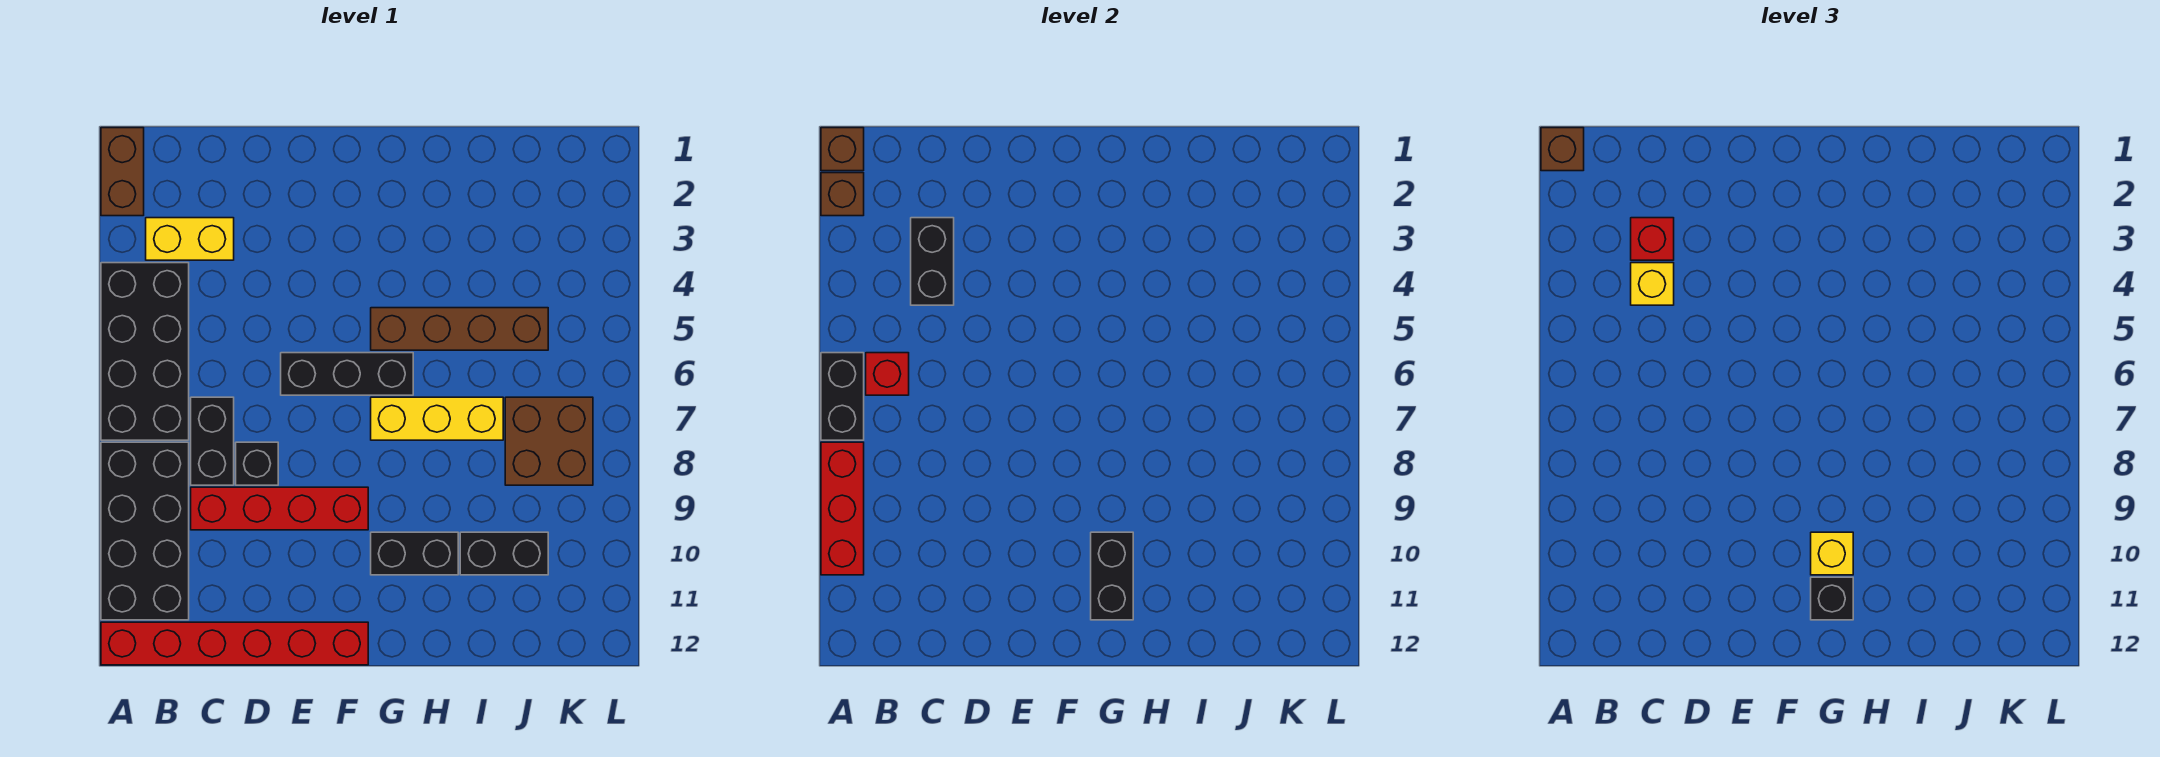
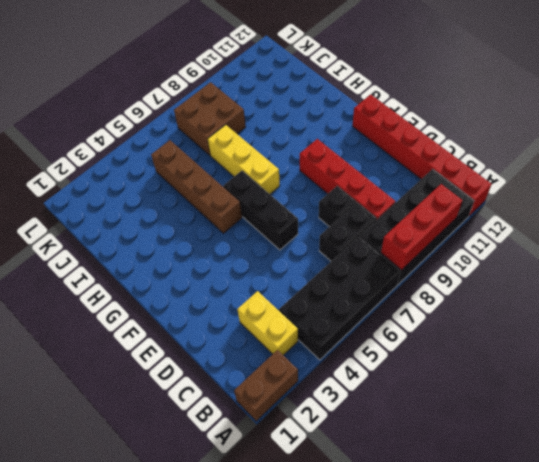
none -> black brick G10:H10 level 1
none -> black brick I10:J10 level 1
none -> brown brick A1 level 2

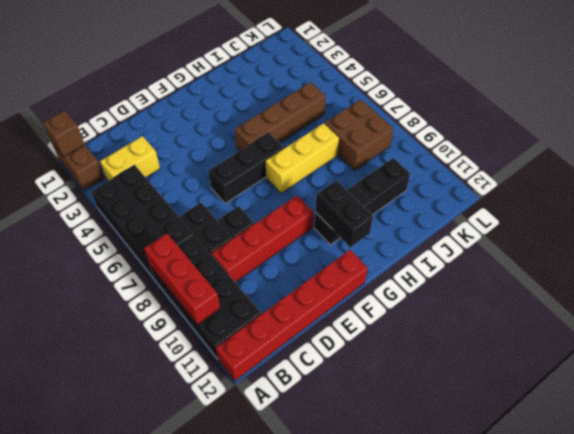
none -> brown brick A2 level 2
none -> black brick A6:A7 level 2
none -> red brick B6 level 2

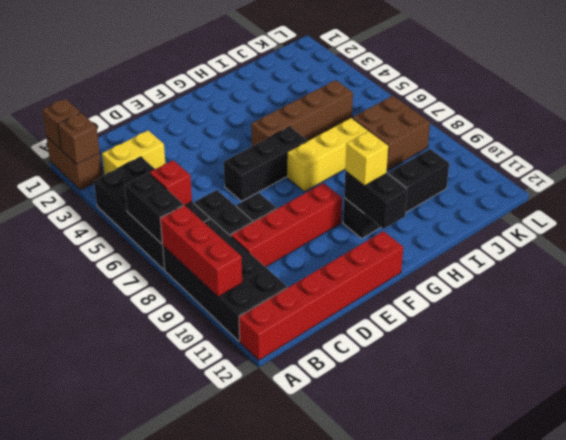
none -> black brick C3:C4 level 2
none -> brown brick A1 level 3
none -> red brick C3 level 3

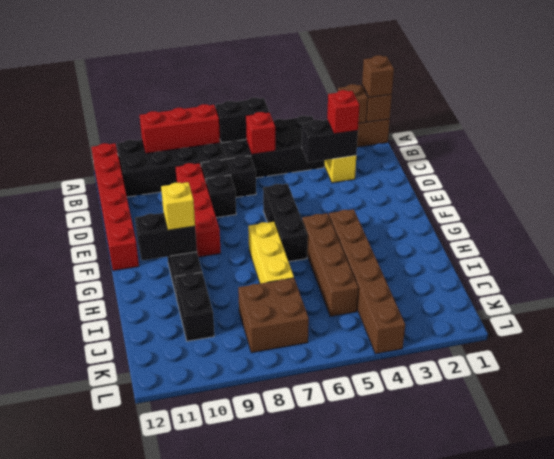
brown brick G4:L4 level 1 -> none
none -> yellow brick C4 level 3
none -> black brick G11 level 3

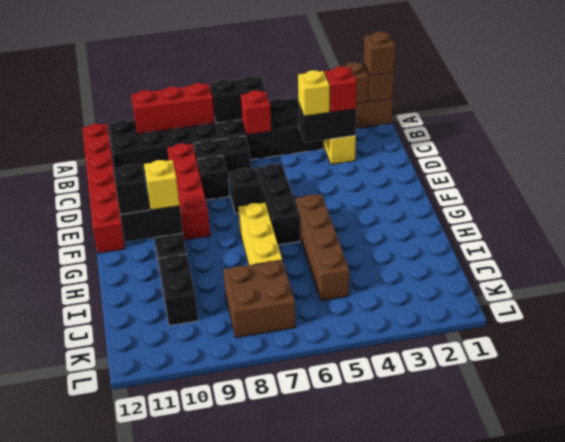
black brick E7 level 1 -> none

